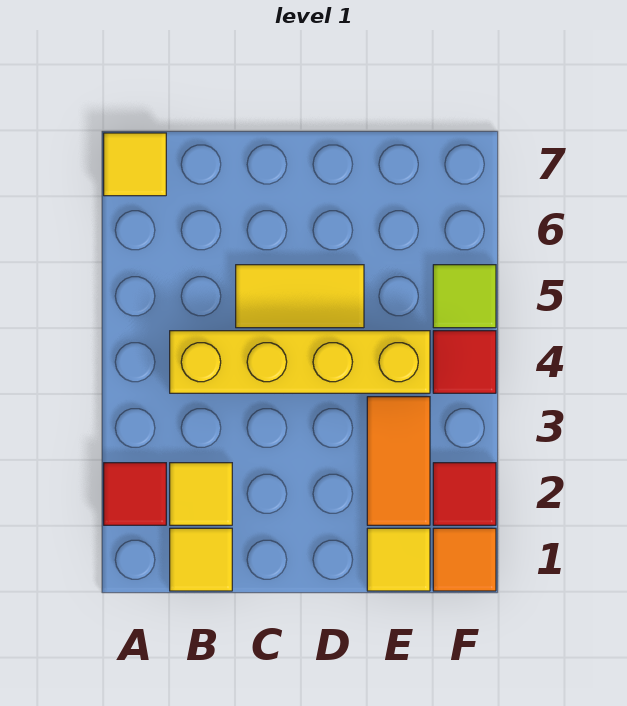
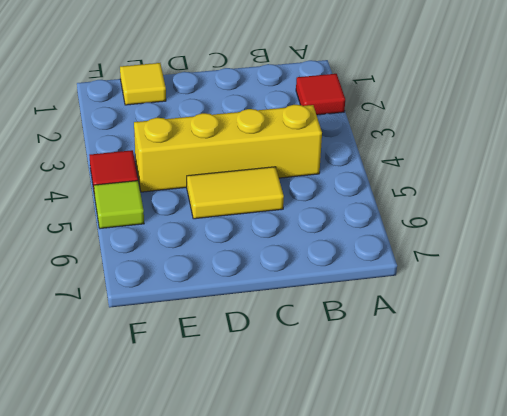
none -> yellow tile A7 level 1
none -> yellow tile B1 level 1
none -> yellow tile B2 level 1

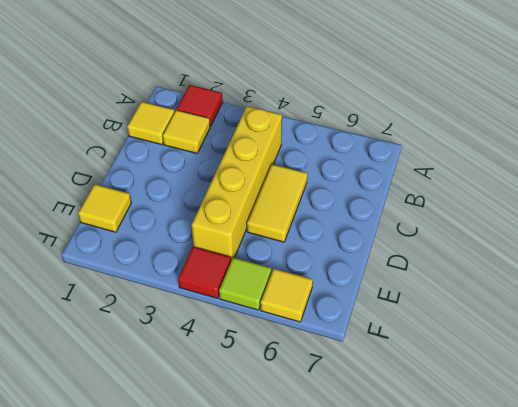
yellow tile F6 level 1 -> yellow tile A7 level 1
none -> orange tile E2:E3 level 1
none -> orange tile F1 level 1
none -> red tile F2 level 1

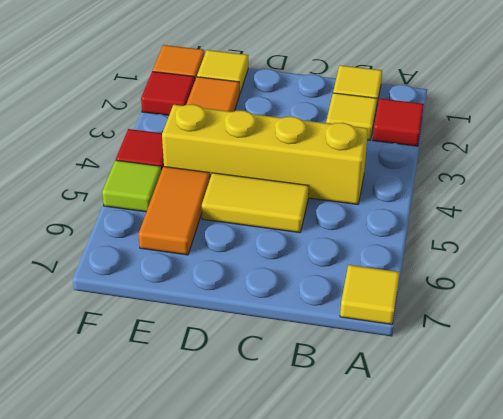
orange tile E5:E6 level 1 -> none

